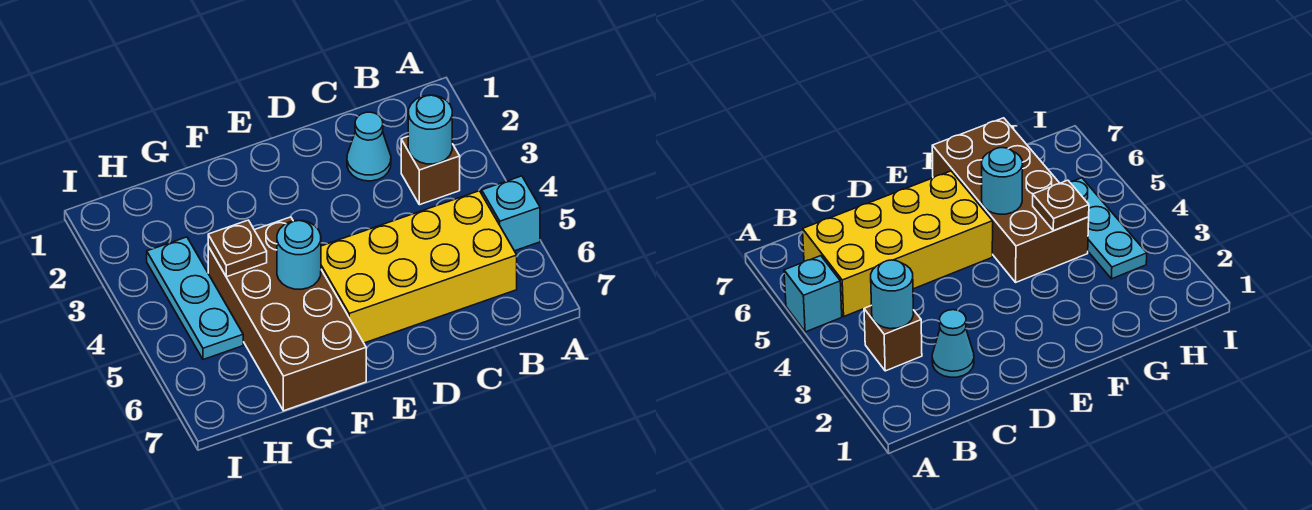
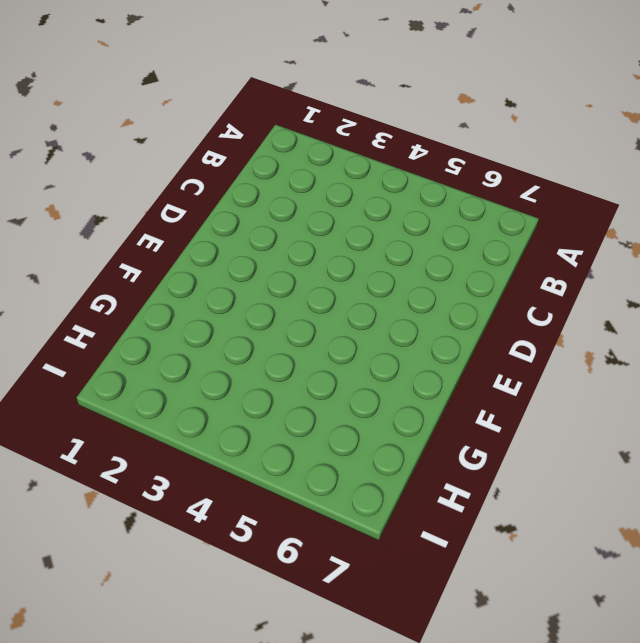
none -> cyan brick A5 level 1
none -> brown brick B3 level 1

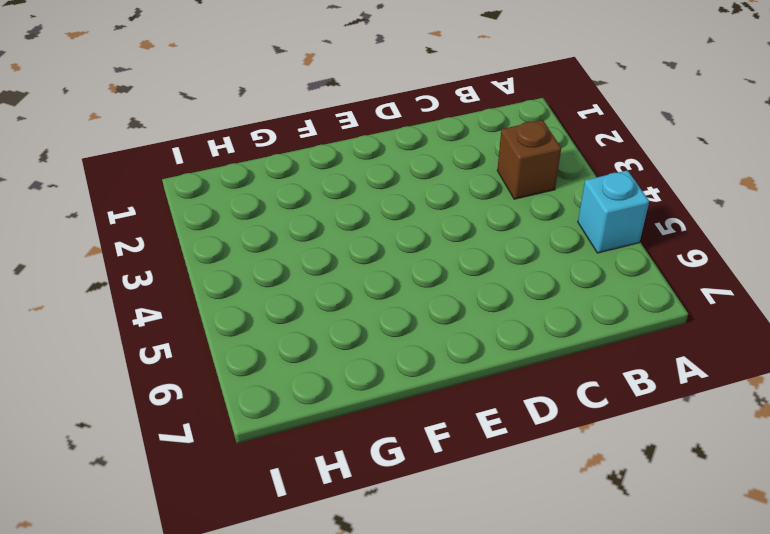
none -> yellow brick B5:E6 level 1
none -> cyan cone C2 level 1

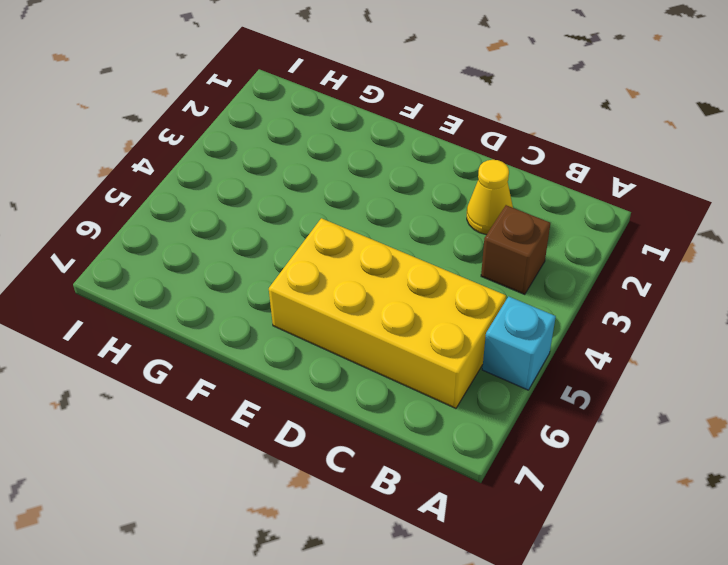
yellow cone C2 level 1 -> cyan cone C2 level 1
none -> brown brick F4:G7 level 1
none -> cyan plate H3:H5 level 1

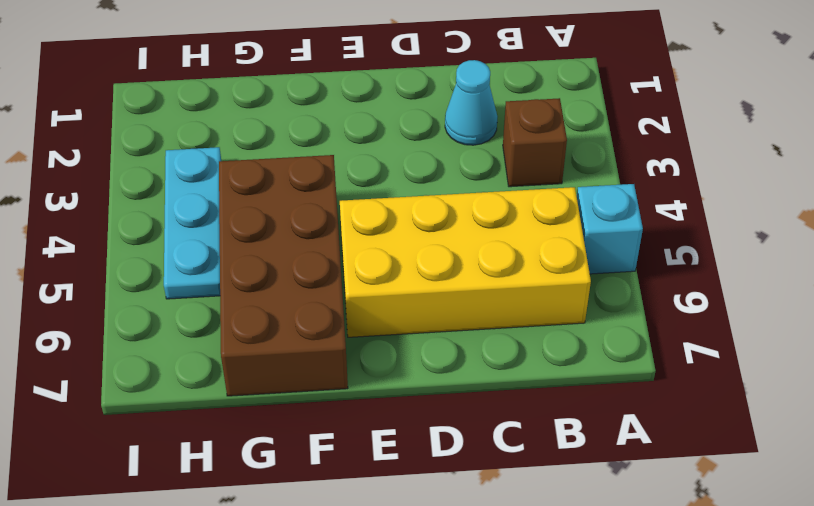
none -> cyan round brick B3 level 2
none -> cyan round brick F5 level 2

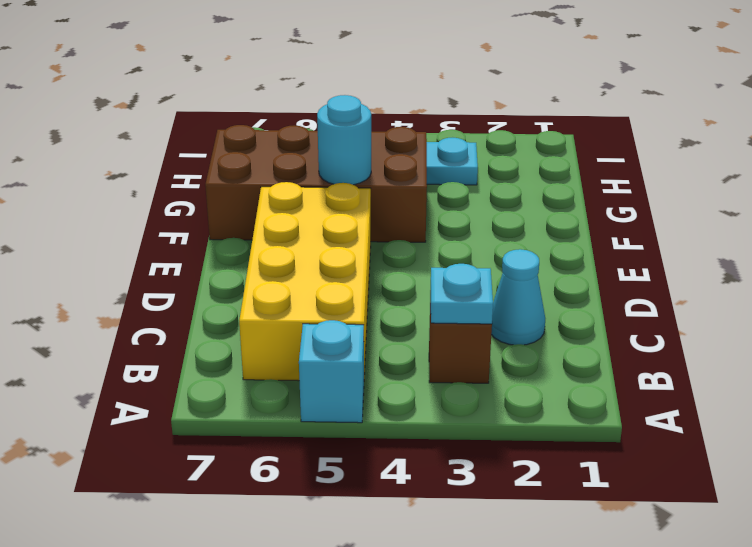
cyan plate B3 level 2 -> cyan round brick B3 level 2
none -> brown plate G4 level 2

